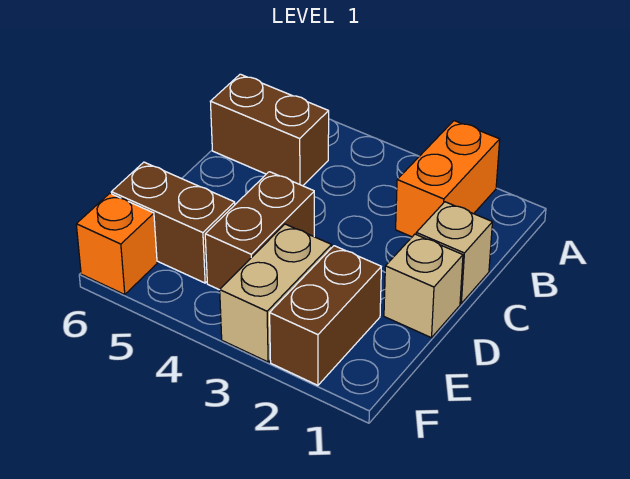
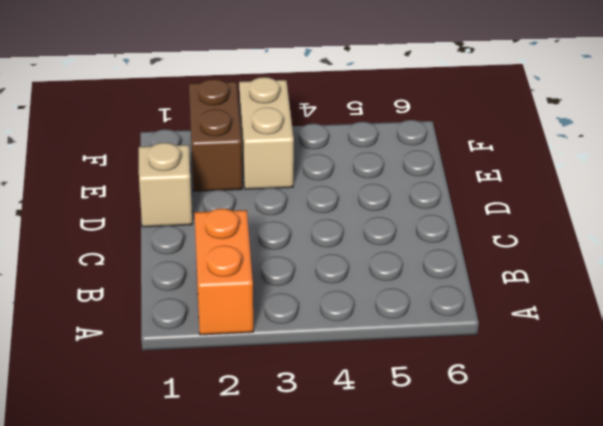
none -> brown brick B5:B6 level 1
none -> tan brick C1 level 1

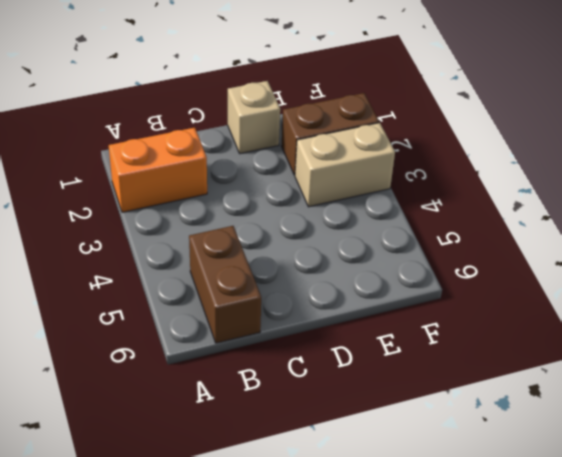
none -> tan brick C1 level 1
none -> brown brick D4:E4 level 1

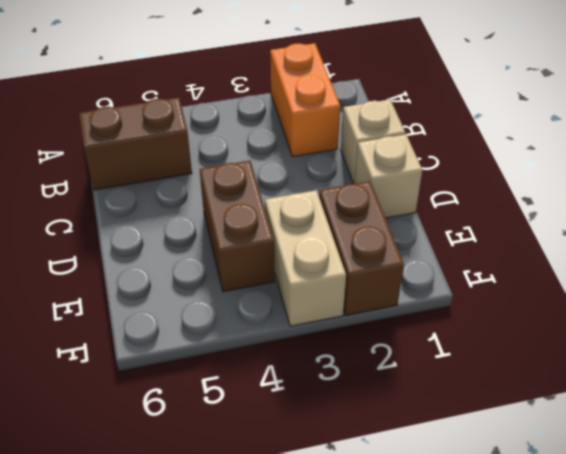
none -> brown brick E5:E6 level 1
none -> orange brick F6 level 1

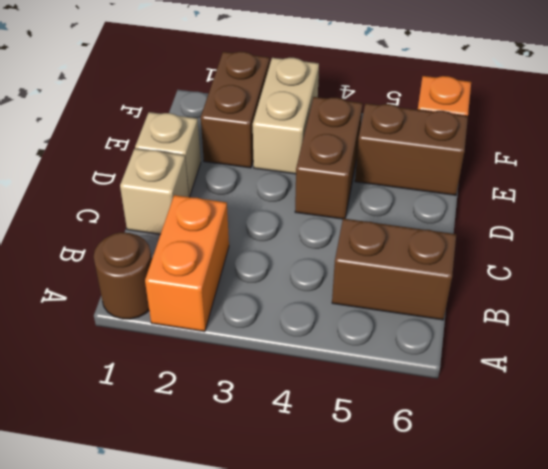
brown round brick A1 level 1 -> none

